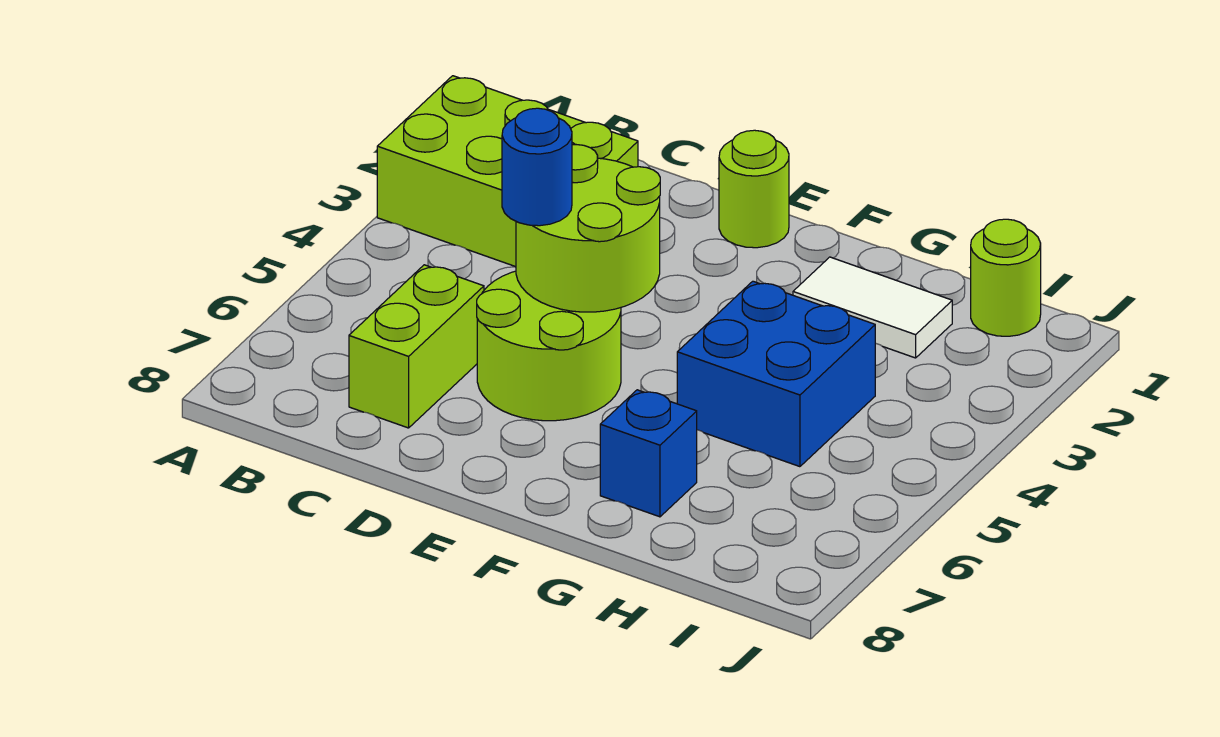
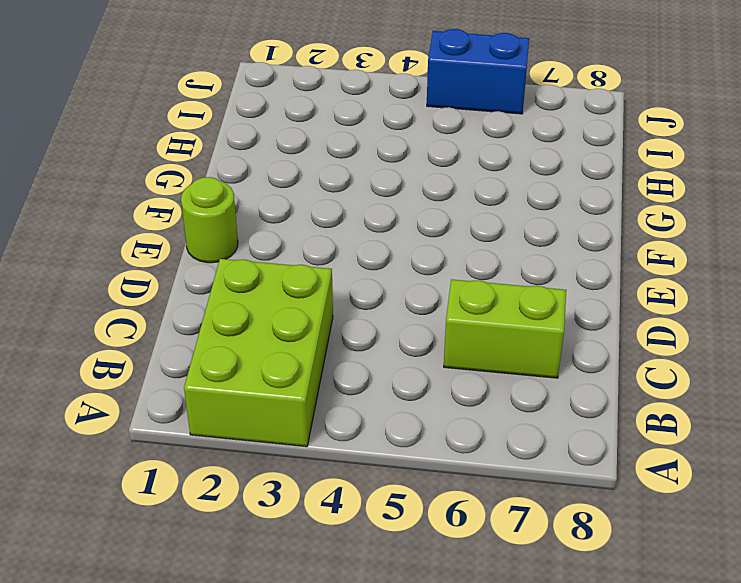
blue brick J5:J6 level 1 -> none
none -> lime round brick D5:E6 level 1
none -> white tile G2:H2 level 1

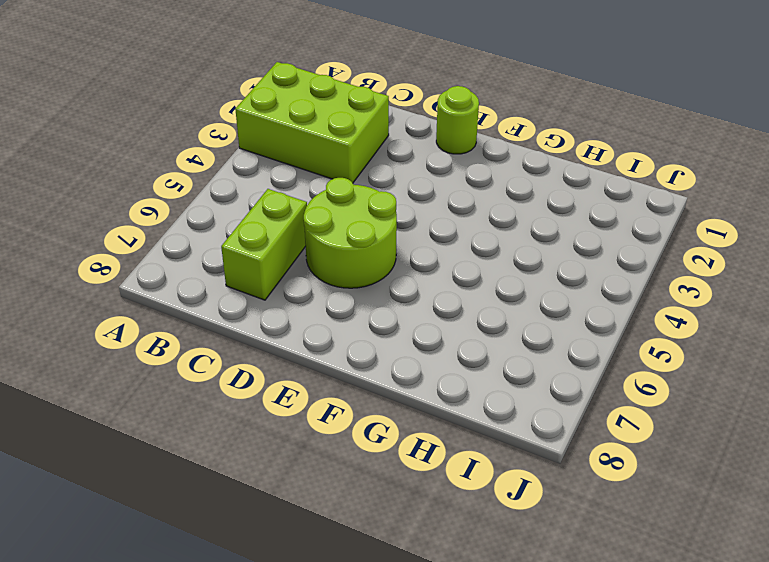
none -> white tile G2:H2 level 1
none -> blue brick G4:H5 level 1

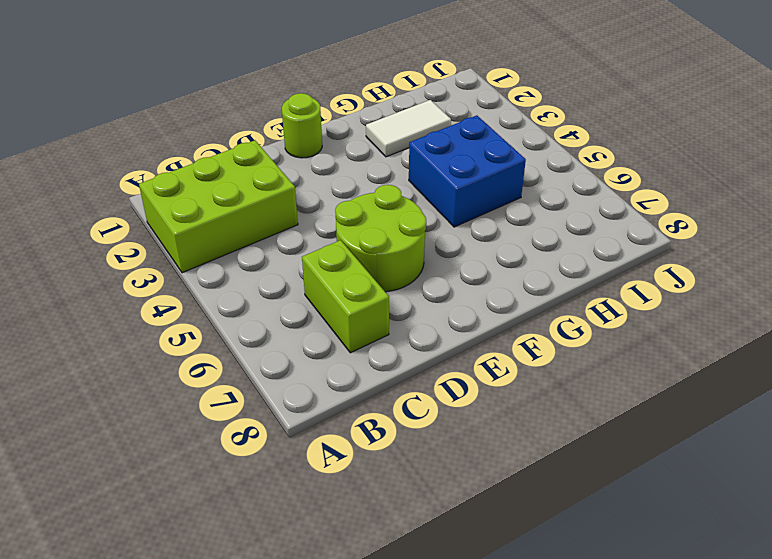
none -> blue brick G7 level 1
none -> lime round brick I1 level 1

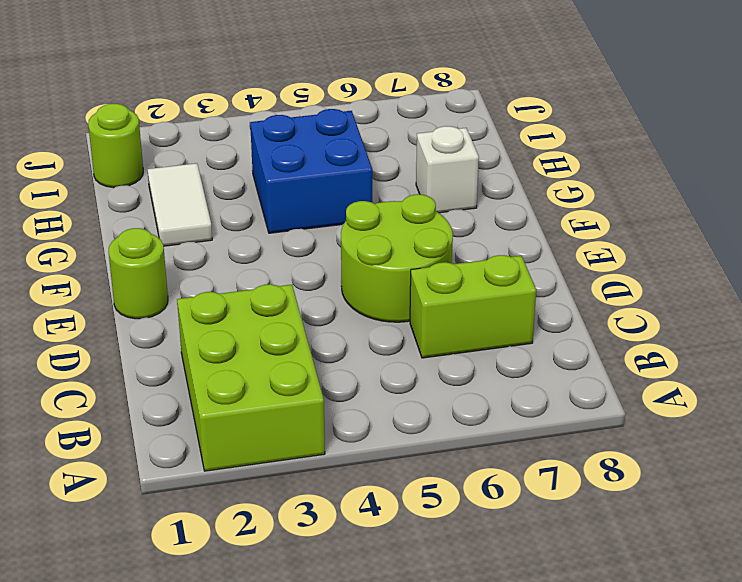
white brick G7 level 1 -> blue brick G7 level 1
none -> lime round brick D4:E5 level 2
none -> blue round brick D5 level 3

